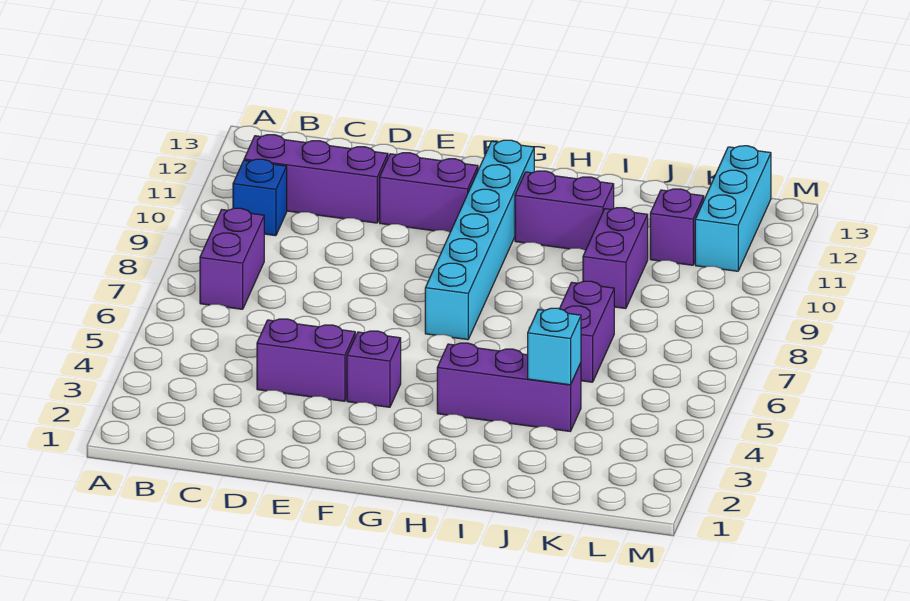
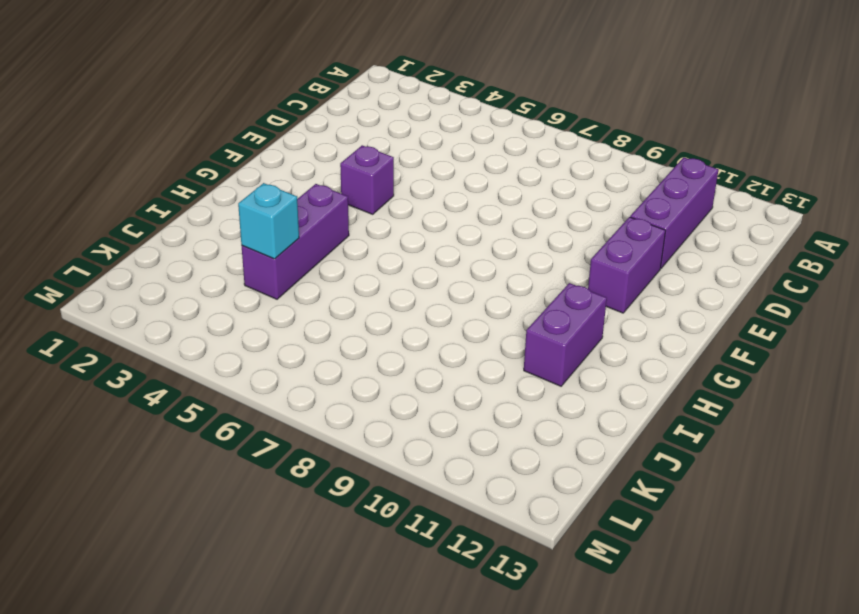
none -> purple brick B7:B8 level 1
none -> blue brick B10 level 1
none -> purple brick D4:E4 level 1

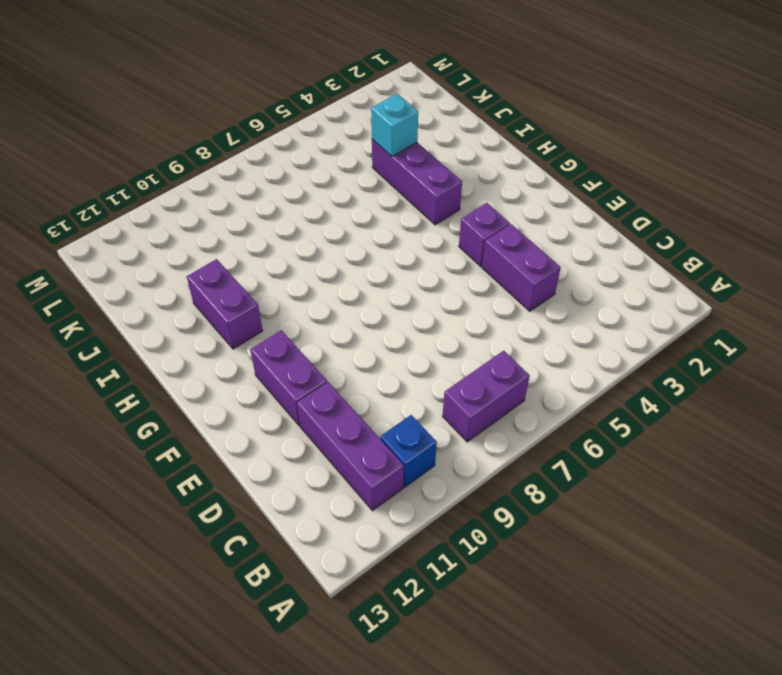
none -> cyan brick G7:G12 level 1
none -> purple brick J6:J7 level 1
none -> purple brick J9:J10 level 1

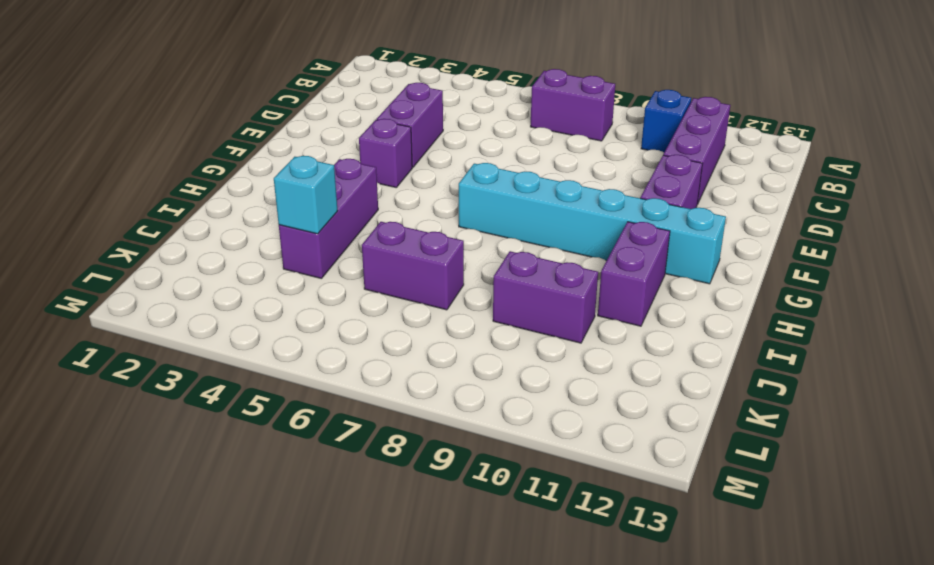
none -> purple brick K11 level 1
none -> cyan brick L11:L13 level 1

